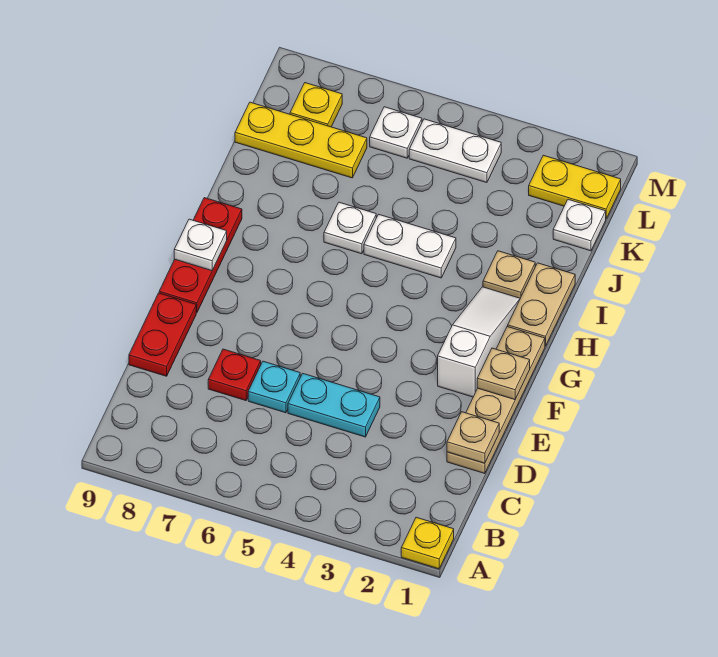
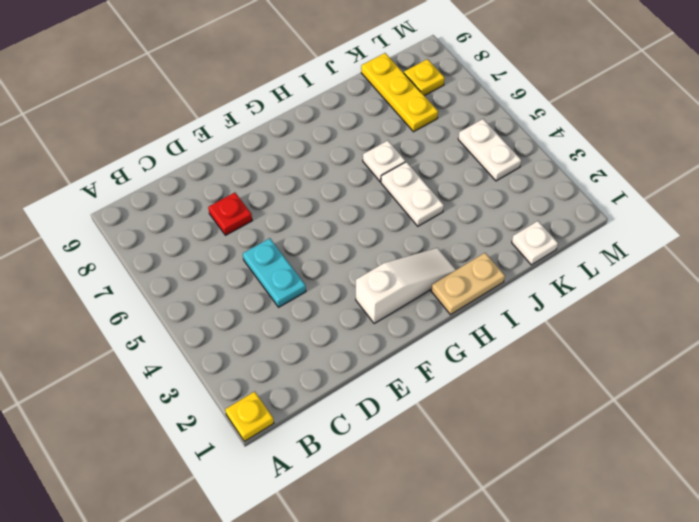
none -> tan plate D1:G1 level 1
none -> cyan plate D6 level 1
none -> red plate D9:E9 level 1

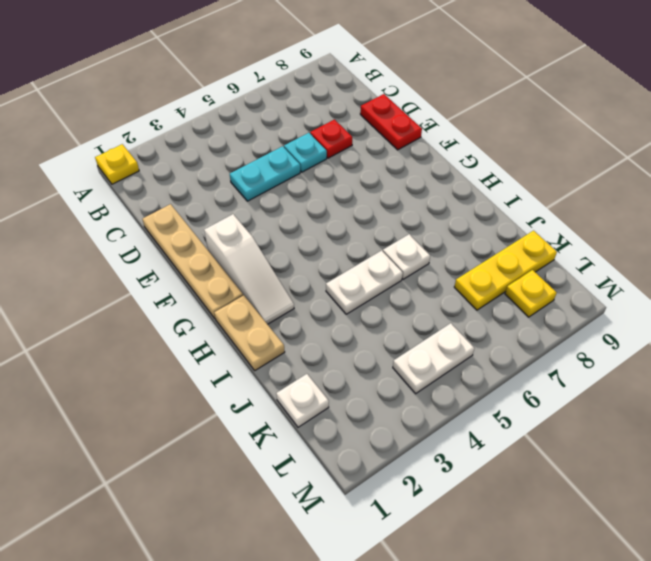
none -> red plate F9:H9 level 1
none -> tan plate I2 level 1
none -> yellow plate L1:L2 level 1

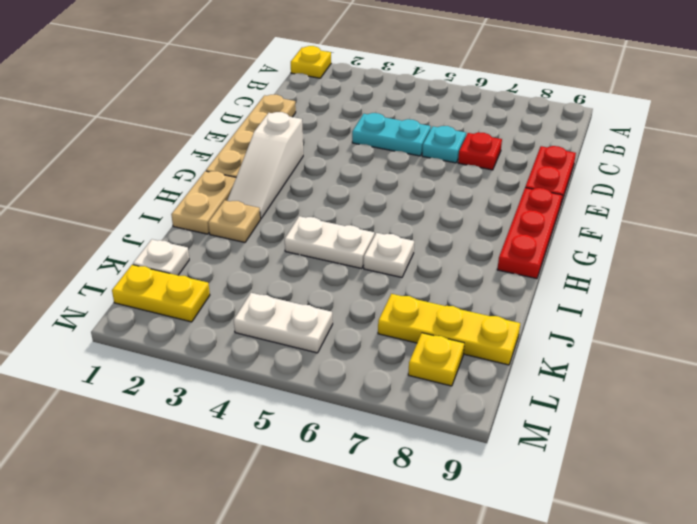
none -> white plate L6 level 1
none -> tan plate D1 level 2
none -> tan plate F1 level 2

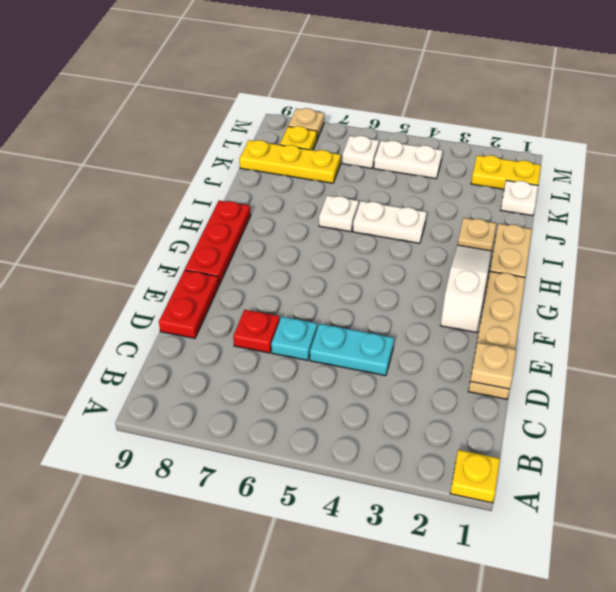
tan plate M8 level 1 -> tan plate F1 level 2
none -> white plate G9 level 2

